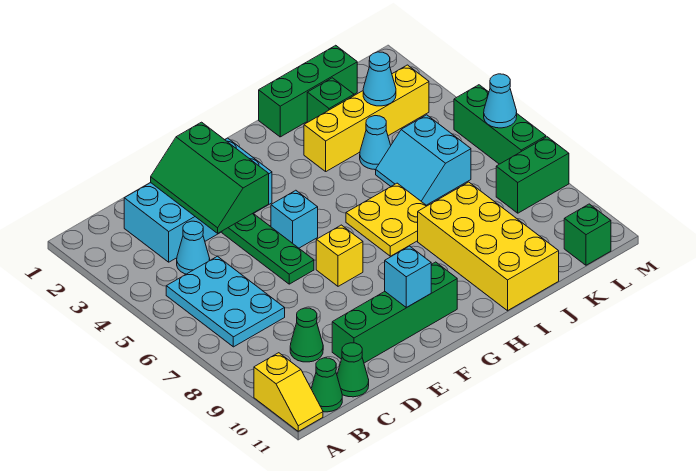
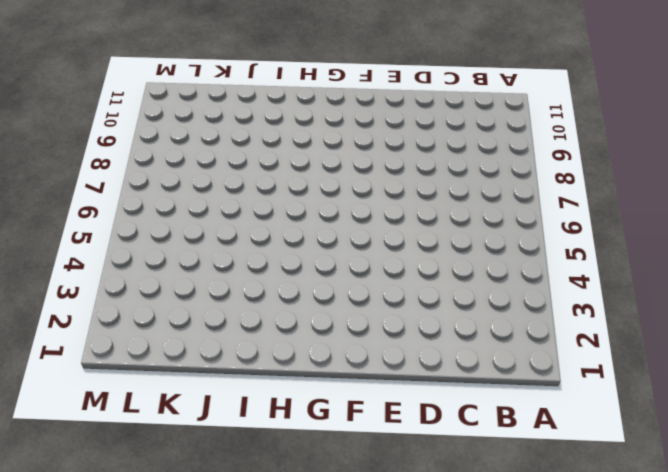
none -> yellow slope A10:A11 level 1 top 10
none -> cyan plate B5:C7 level 1
none -> green cone B11 level 1

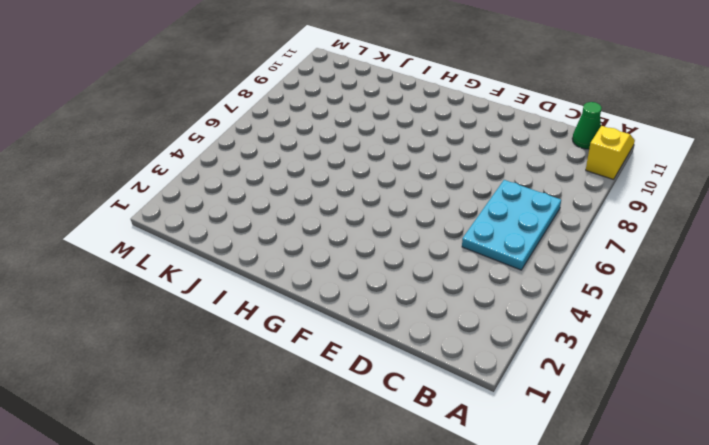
none -> cyan brick C2:F3 level 1
none -> cyan cone C4 level 1
none -> green cone C9 level 1

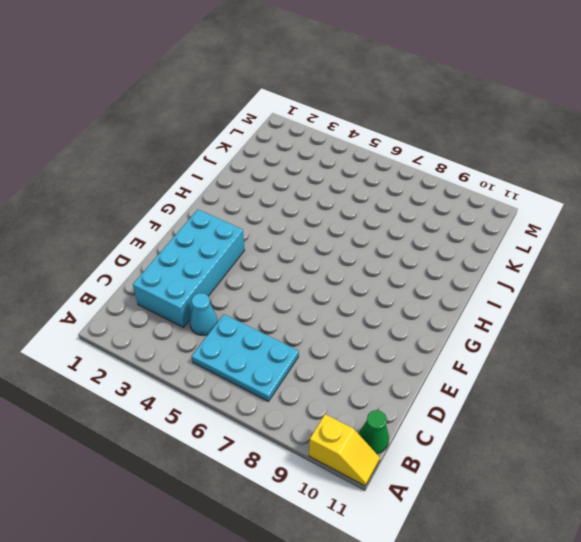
none -> green cone C9 level 1
none -> green cone C11 level 1
none -> green brick D10:G10 level 1

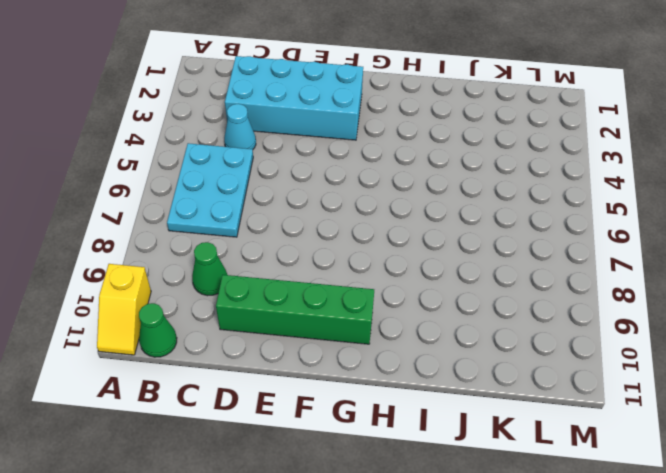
none -> green cone C11 level 1
none -> green plate E4:E6 level 1
none -> cyan brick F5 level 1

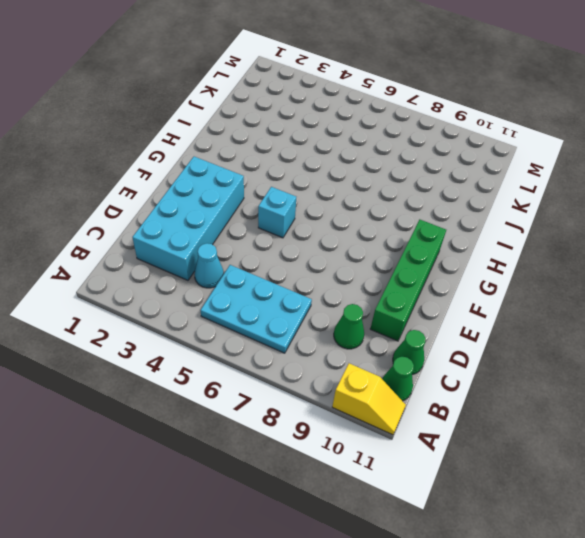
none -> green plate E4:E6 level 1
none -> yellow brick F7 level 1
none -> yellow plate H6:I7 level 1

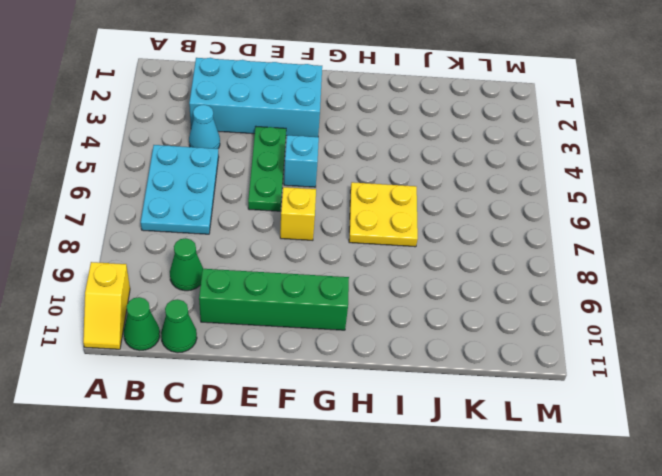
none -> green brick I1:K1 level 1
none -> yellow brick I3:L3 level 1
none -> yellow brick I8:J11 level 1

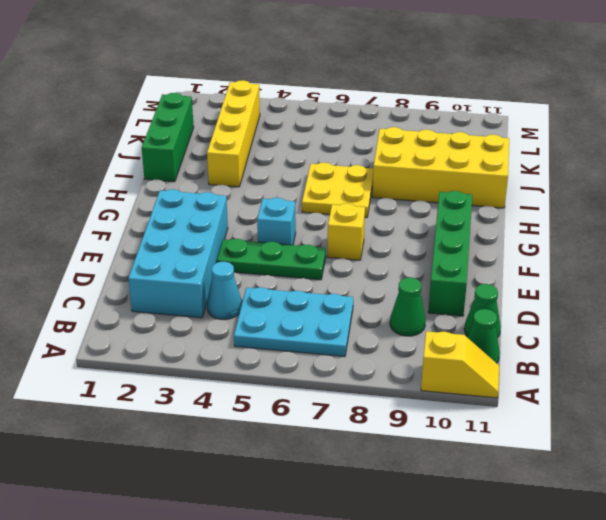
none -> green brick J2 level 1
none -> cyan cone J4 level 1
none -> cyan slope J5:K6 level 1 top K

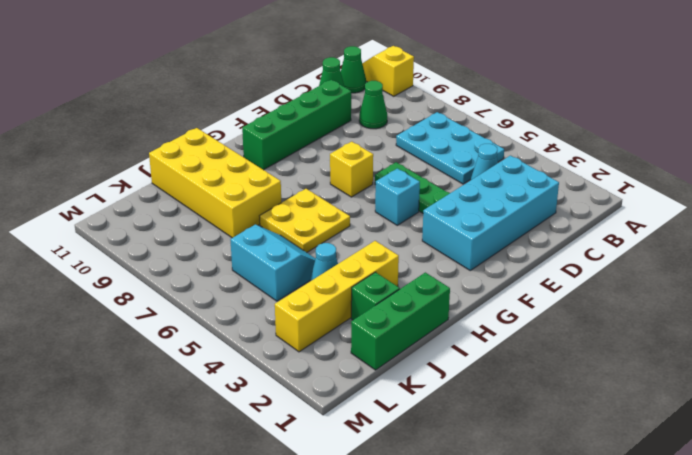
none -> green brick L8:M8 level 1
none -> green brick L11 level 1
none -> green brick M5:M7 level 1

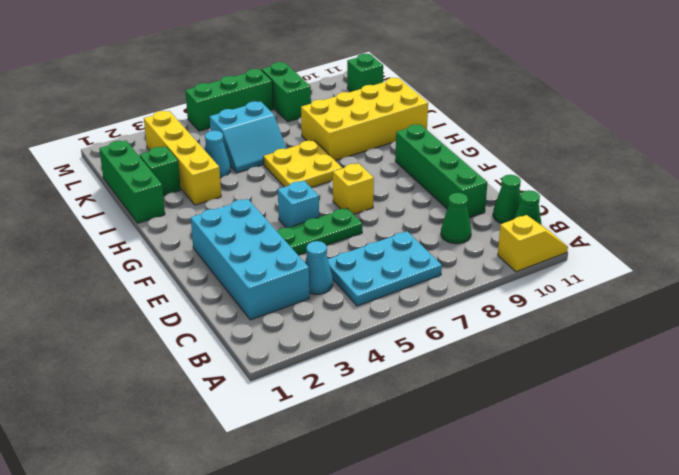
none -> green slope D2:E4 level 2 top E
none -> cyan brick F10 level 2
none -> cyan cone K3 level 2

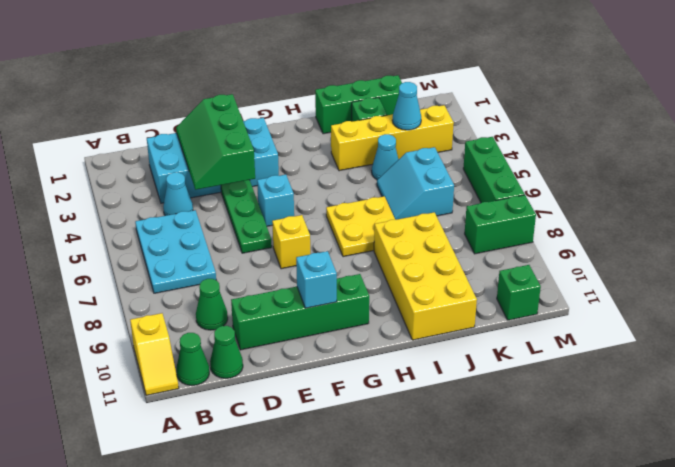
none -> cyan cone M6 level 2

